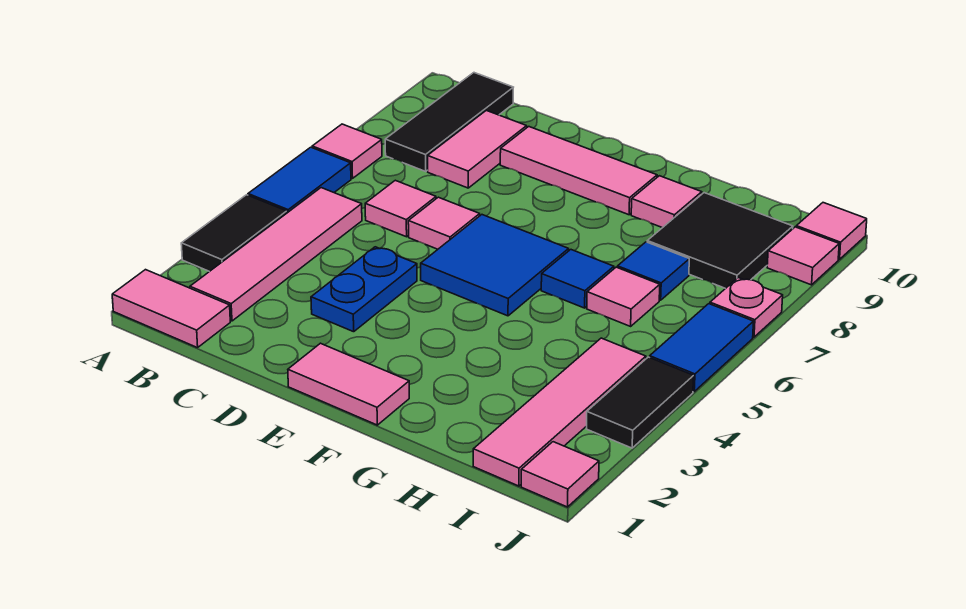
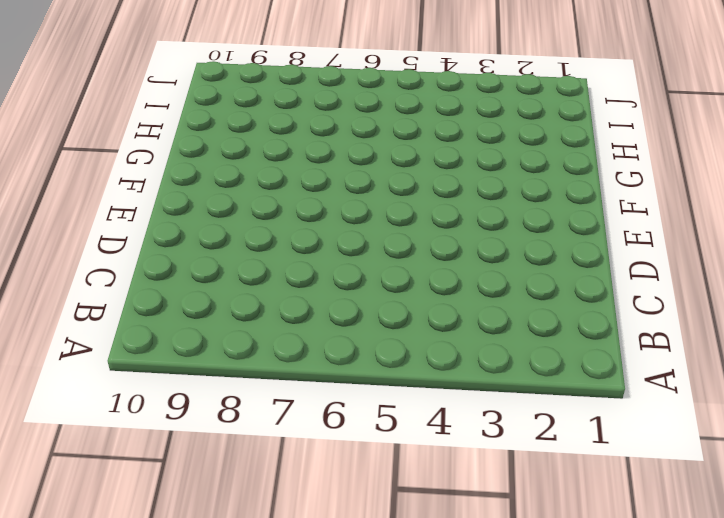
none -> pink tile A1:B1 level 1
none -> black tile A3:A4 level 1
none -> blue tile A5:A6 level 1

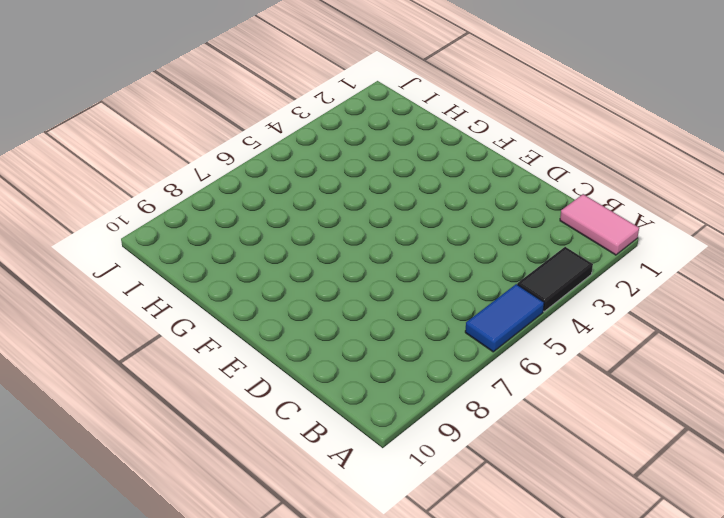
none -> pink tile A7 level 1
none -> pink tile B2:B5 level 1
none -> black tile B8:B10 level 1

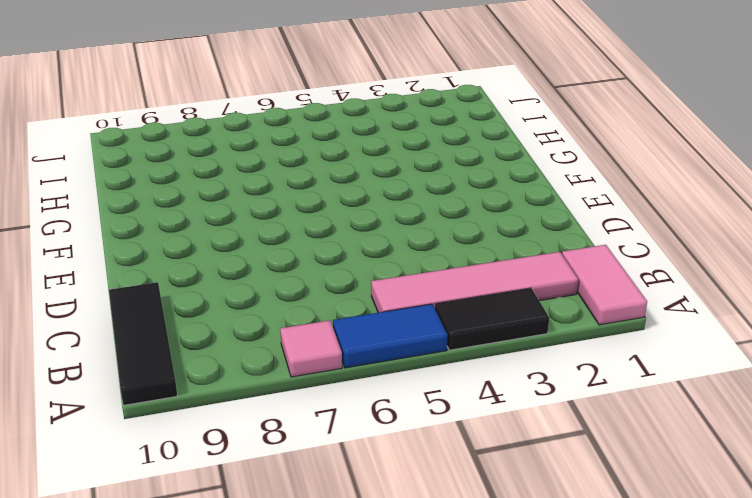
black tile A10:C10 level 1 -> black tile B8:B10 level 1
none -> pink tile C6 level 1
none -> pink tile C8:C9 level 1
none -> blue plate D3:D4 level 1

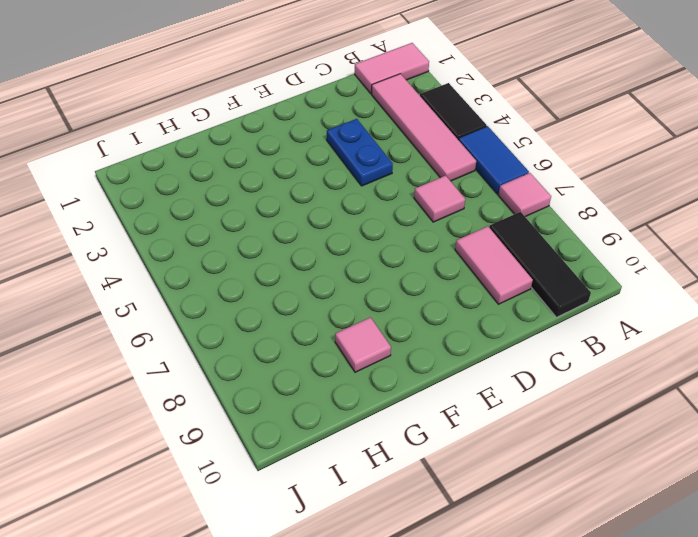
none -> pink tile D6 level 1
none -> pink tile D9:F9 level 1
none -> pink tile E1:F1 level 1

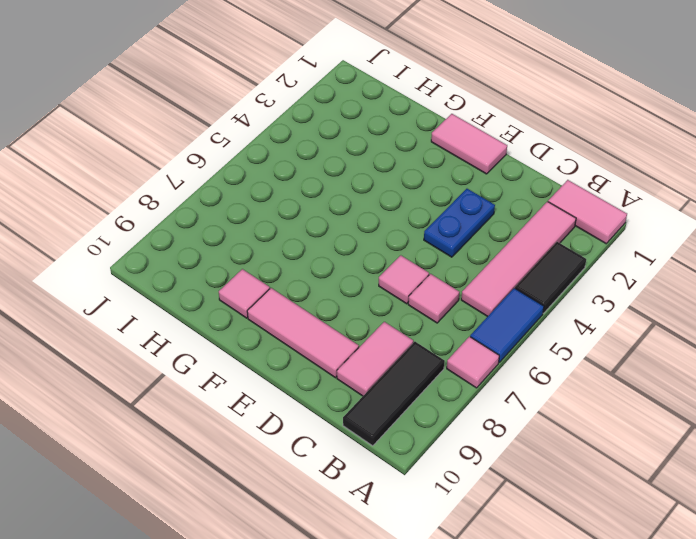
none -> blue tile E5:F6 level 1
none -> blue tile G6 level 1
none -> pink tile H6 level 1

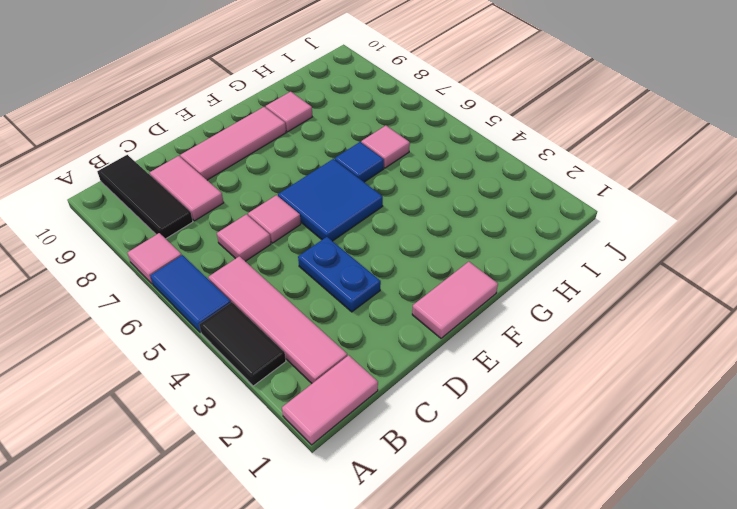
none -> blue tile H7 level 1
none -> black tile H8:I9 level 1
none -> pink tile I1:I4 level 1

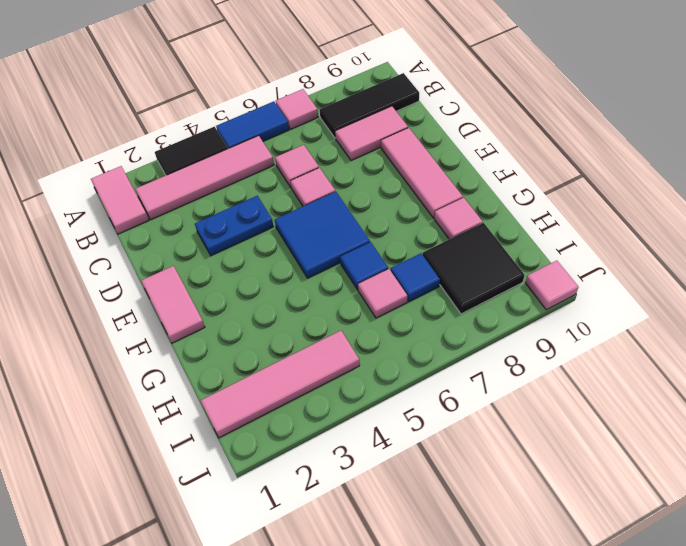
none -> pink tile J1 level 1
none -> black tile J3:J4 level 1
none -> blue tile J5:J6 level 1

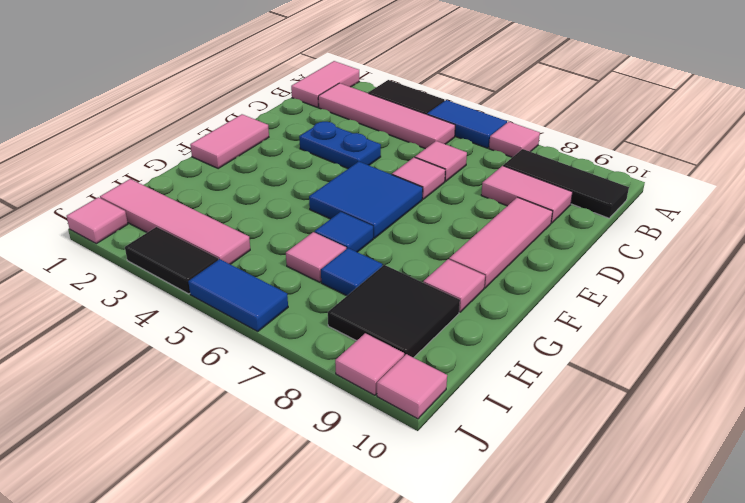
none -> pink plate J7 level 1

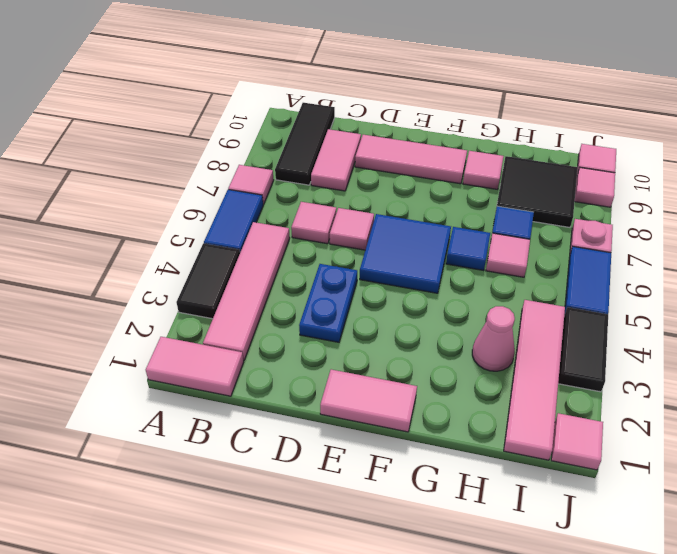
pink cone H3 level 1 -> none

